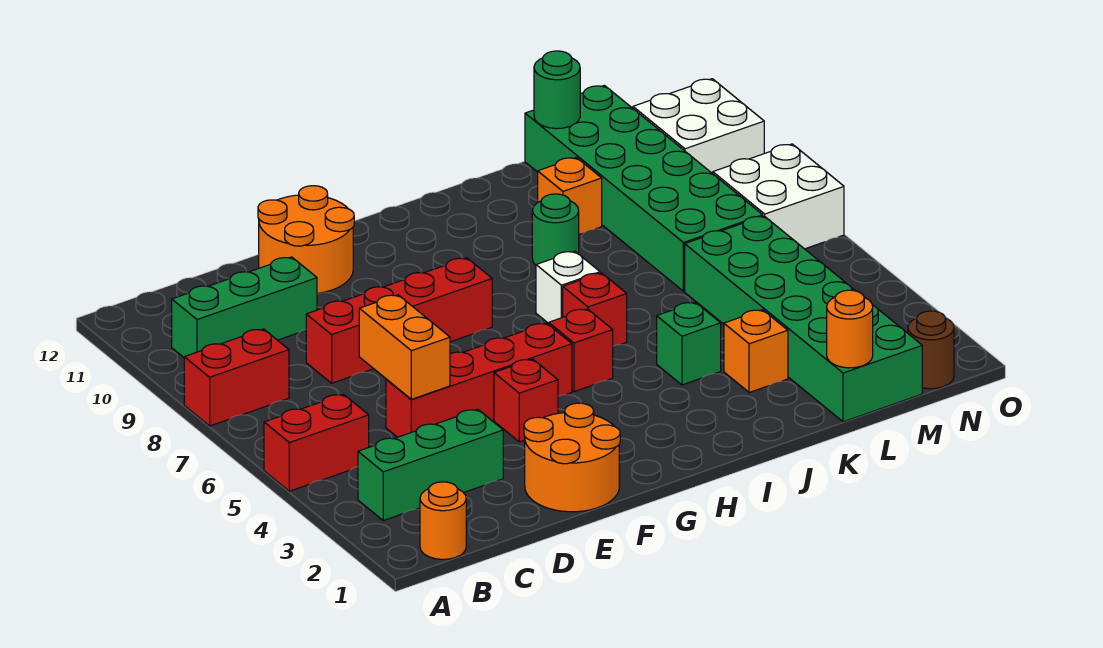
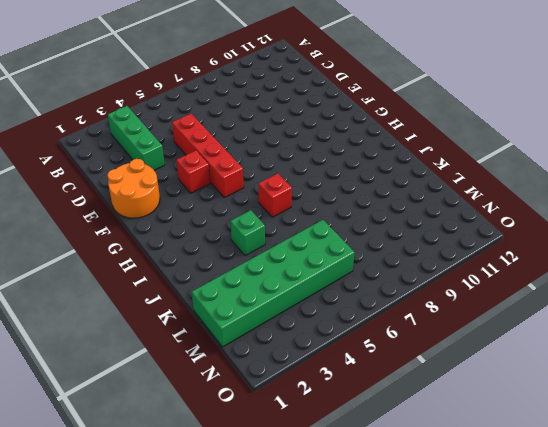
none -> red brick A5:B5 level 1
none -> red brick A8:B8 level 1
none -> orange round brick B1 level 1

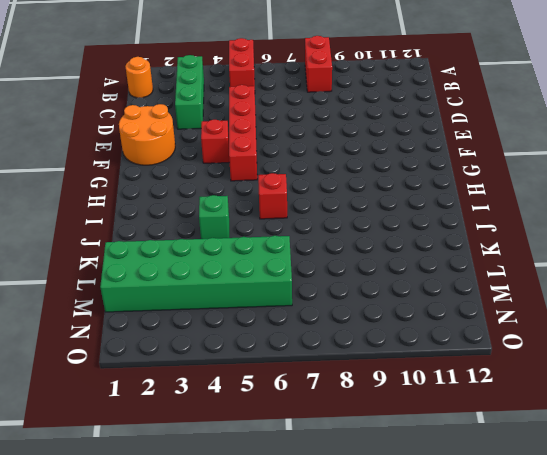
none -> green brick B10:D10 level 1
none -> red brick D8:G8 level 1
none -> orange round brick E11:F12 level 1

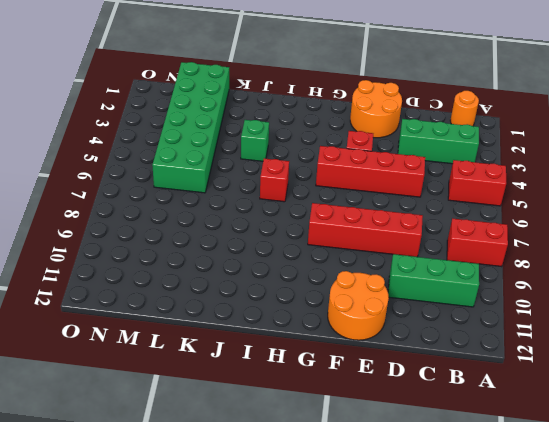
none -> red brick H5 level 1
none -> white brick I7 level 1
none -> green round brick J9 level 1

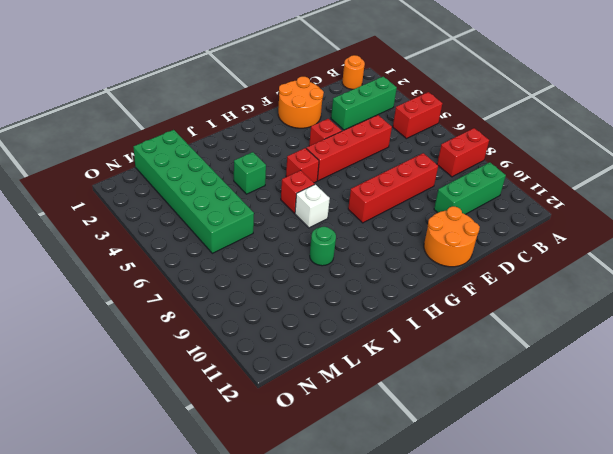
none -> orange brick K3 level 1
none -> orange brick K10 level 1
none -> green brick L7:M12 level 1

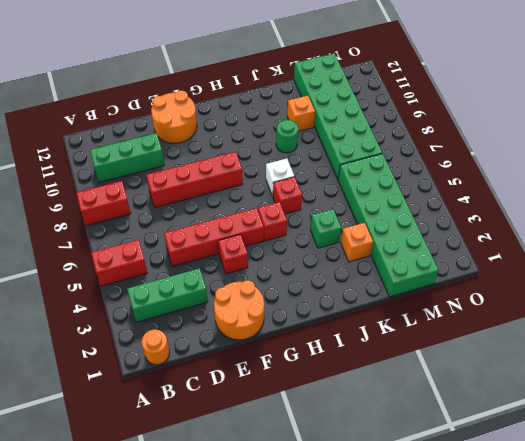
none -> brown round brick N1 level 1
none -> white brick N7:O8 level 1
none -> white brick N10:O11 level 1

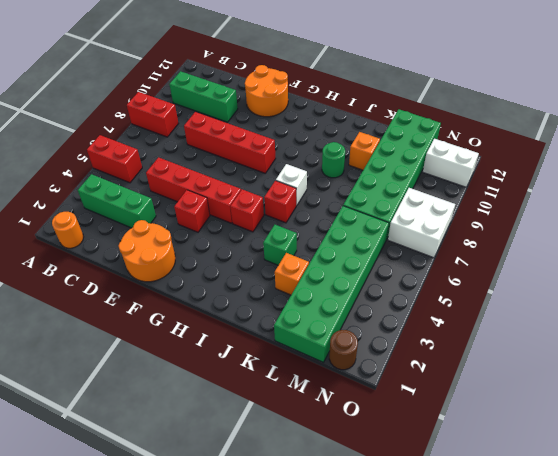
white brick N11:O11 level 1 -> white brick N10:O11 level 1
none -> orange brick D5:D6 level 2
none -> orange round brick L1 level 2
none -> green round brick L12 level 2

